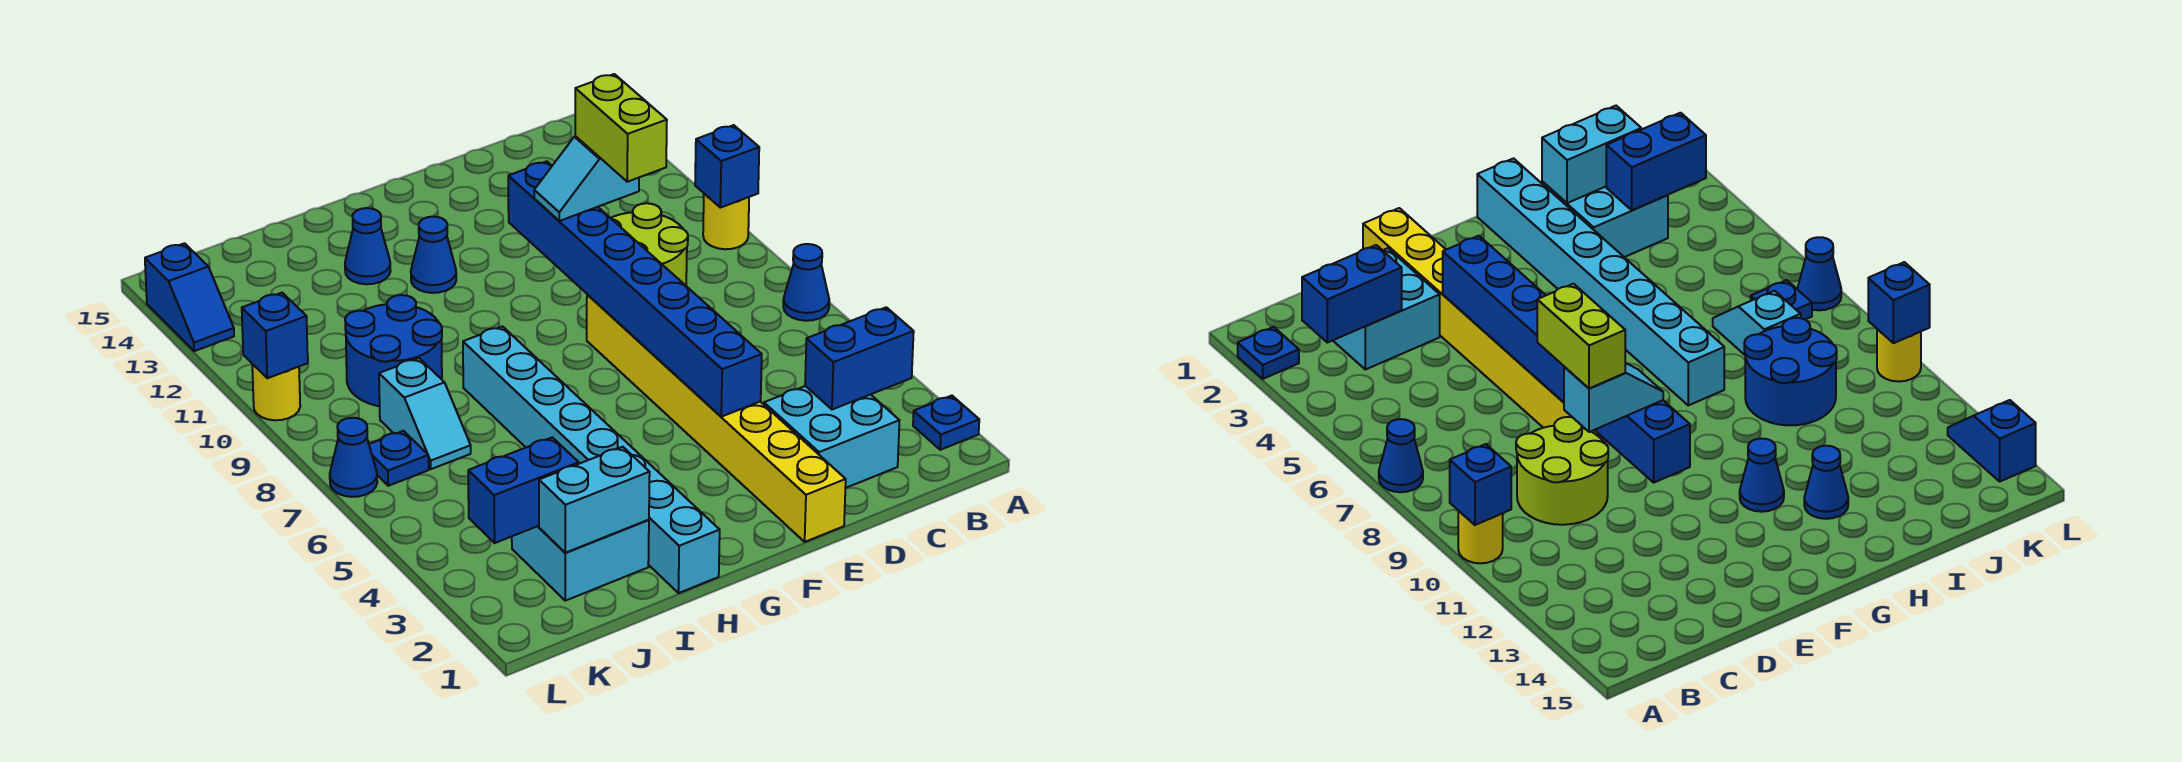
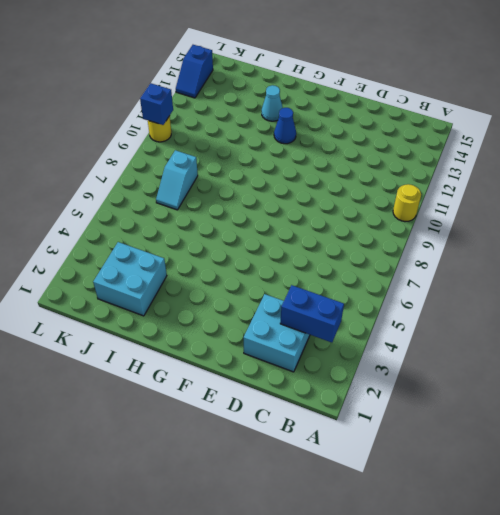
cyan cone H13 level 1 -> blue cone H13 level 1
none -> blue plate A2 level 1
none -> blue cone A7 level 1
none -> lime round brick C9:D10 level 1

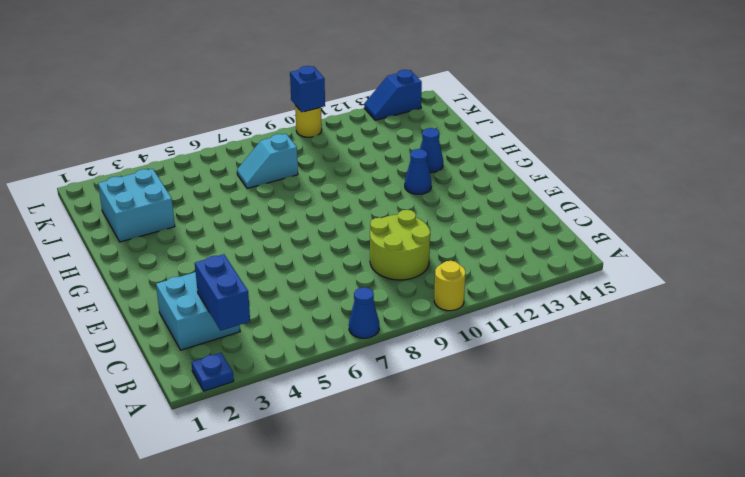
none -> yellow brick E1:E8 level 1
none -> cyan brick H1:H8 level 1
none -> blue round brick I9:J10 level 1

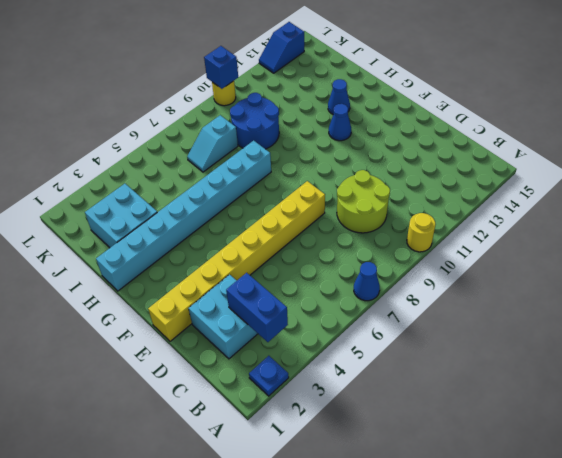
none -> blue plate K7 level 1
none -> blue cone L7 level 1
none -> blue brick A10 level 2

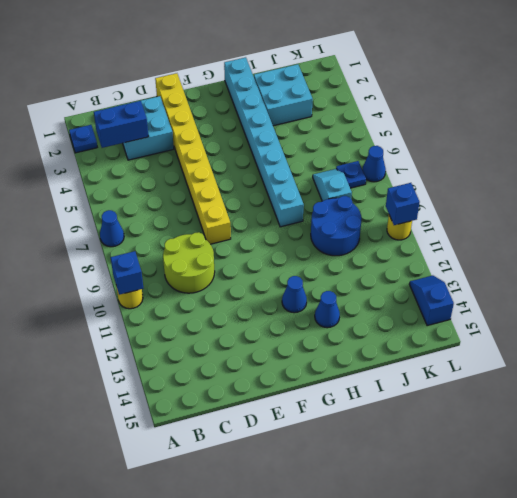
none -> blue brick E4:E11 level 2
none -> cyan brick I2:J2 level 2
none -> blue brick J3:K3 level 2

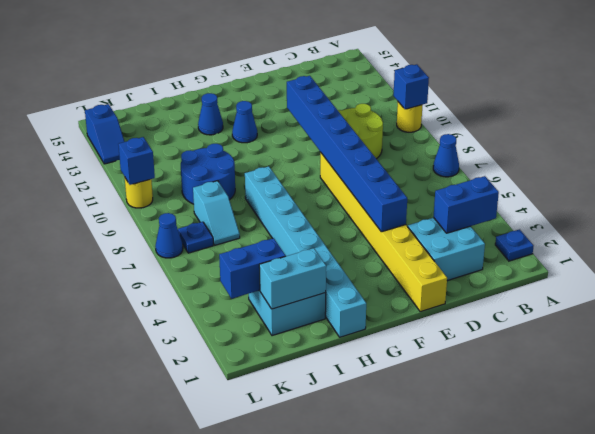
none -> cyan slope D10:E10 level 3 top D
none -> lime brick D9:D10 level 4

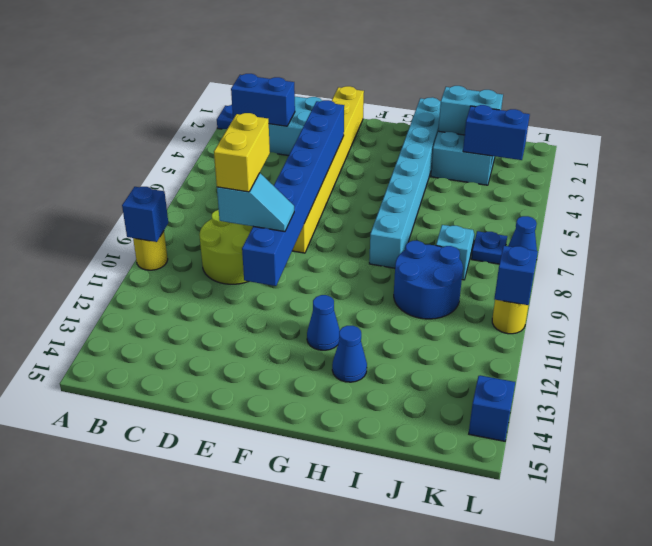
yellow brick D9:D10 level 4 -> lime brick D9:D10 level 4
none -> blue cone A7 level 1

